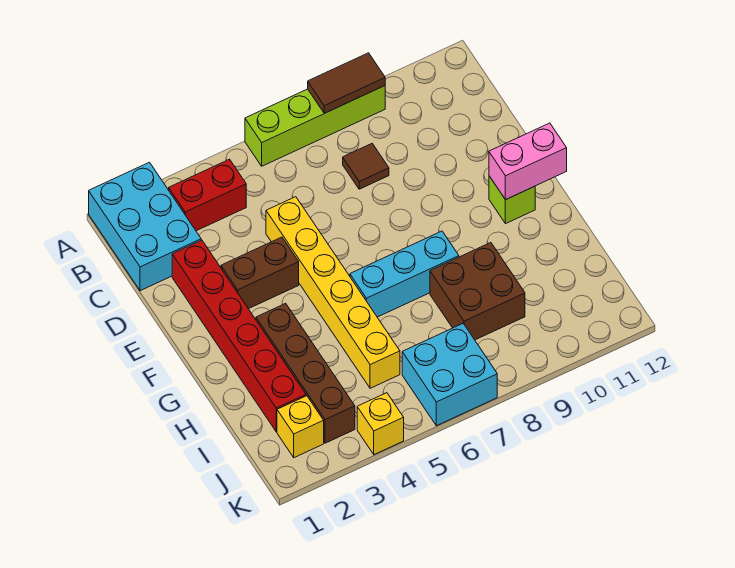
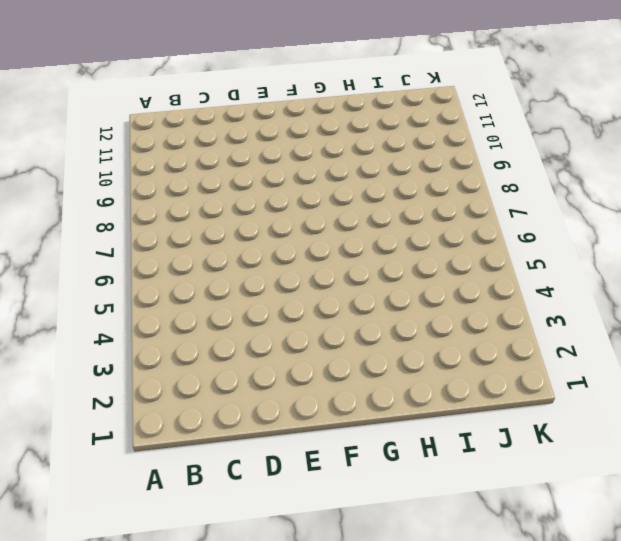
none -> cyan brick A1:C2 level 1
none -> lime brick A6:A9 level 1
none -> red brick B3:B4 level 1

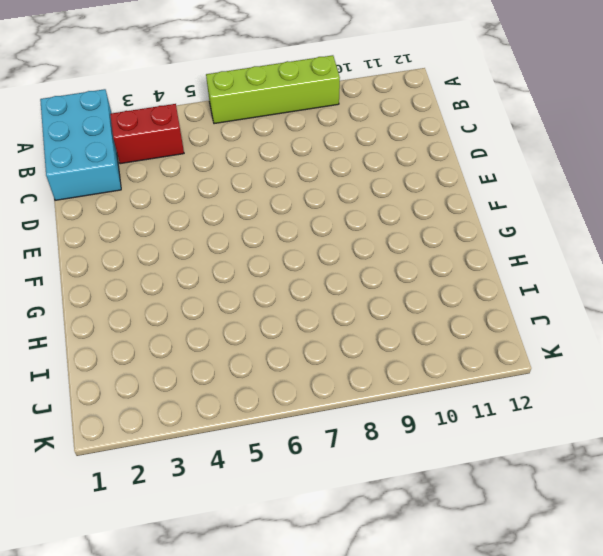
none -> brown tile C8 level 1
none -> red brick D2:I2 level 1
none -> yellow brick D5:I5 level 1

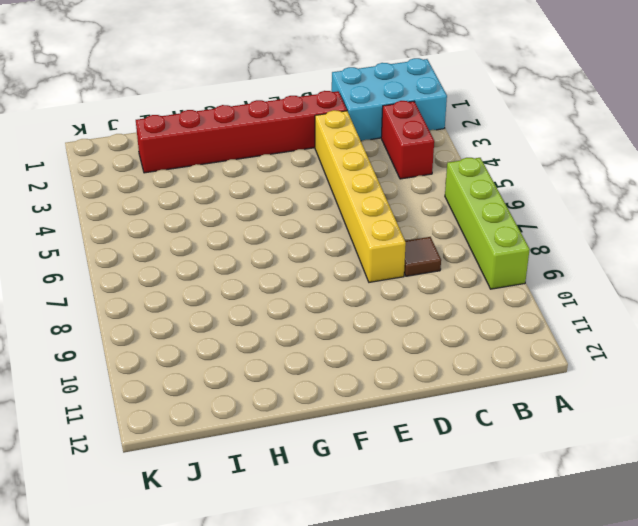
yellow brick D3:D8 level 1 -> yellow brick D5:I5 level 1
none -> brown brick E3:E4 level 1
none -> lime brick F11 level 1
none -> brown brick G3:J3 level 1

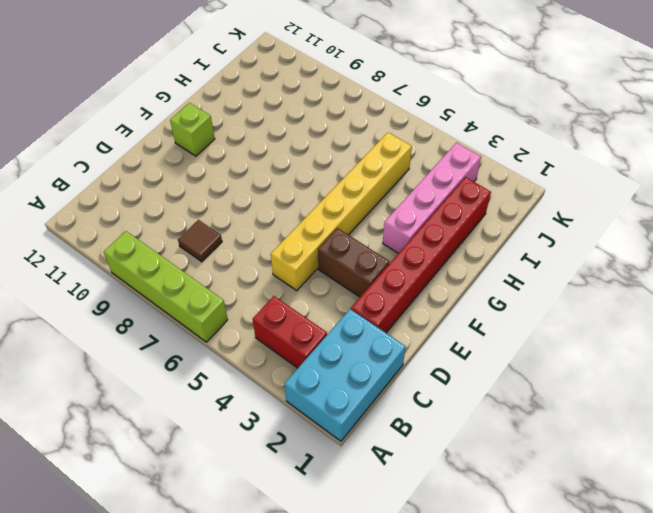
pink brick G3:J3 level 1 -> brown brick G3:J3 level 1
none -> cyan brick G6:G8 level 1
none -> brown brick H8:I9 level 1
none -> yellow brick J2 level 1

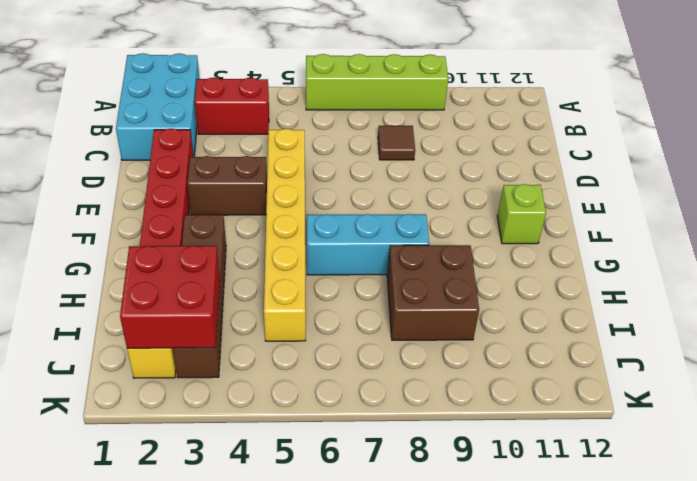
red brick I2:J3 level 2 -> none
none -> cyan brick J6:K7 level 1
none -> yellow brick K4 level 1
none -> brown tile A8:A9 level 2

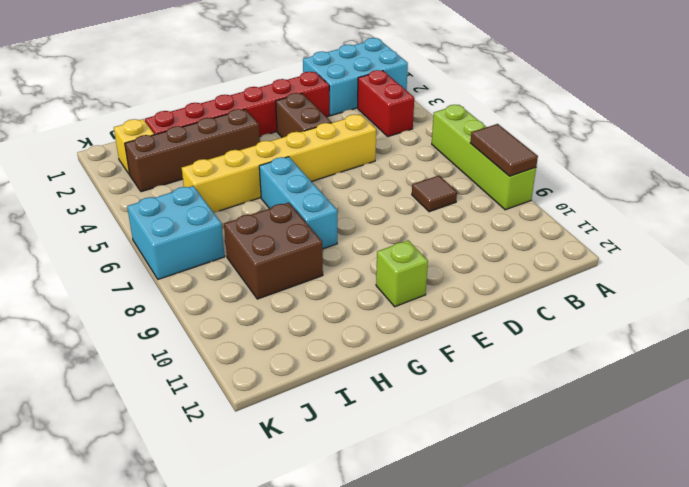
none -> yellow brick K4 level 1
none -> pink brick F11:F12 level 2

